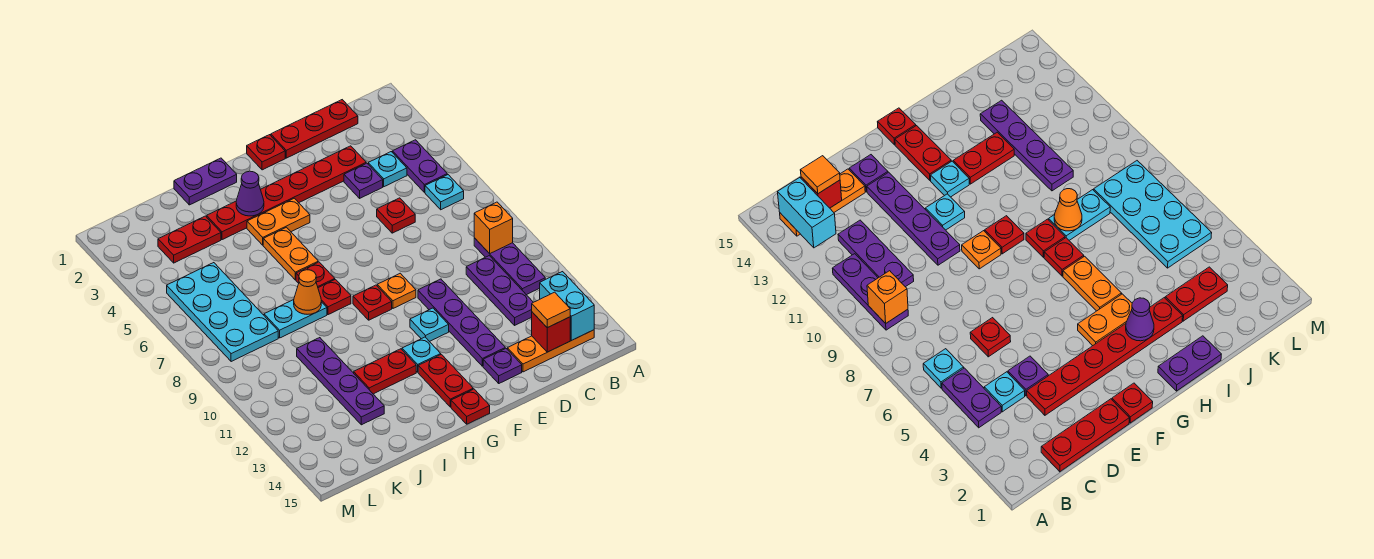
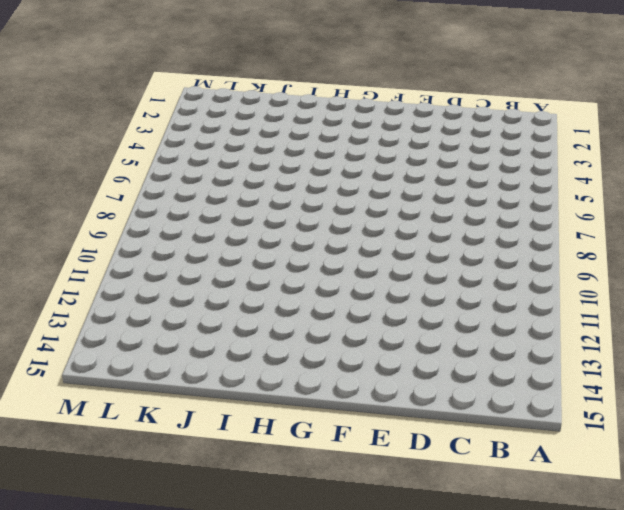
none -> purple plate B4:B5 level 1
none -> cyan plate B6 level 1
none -> purple plate B9:B11 level 1
none -> orange plate B14:D14 level 1

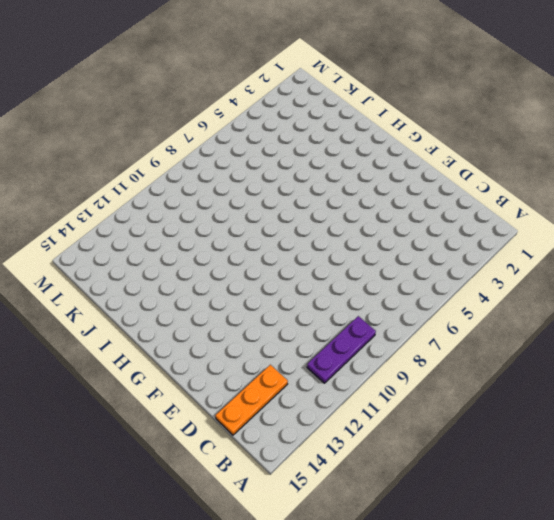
orange plate C13:C15 level 1 -> orange plate B14:D14 level 1
none -> purple plate B4:B5 level 1
none -> cyan plate B6 level 1
none -> red plate C1:E1 level 1
none -> cyan plate C4 level 1

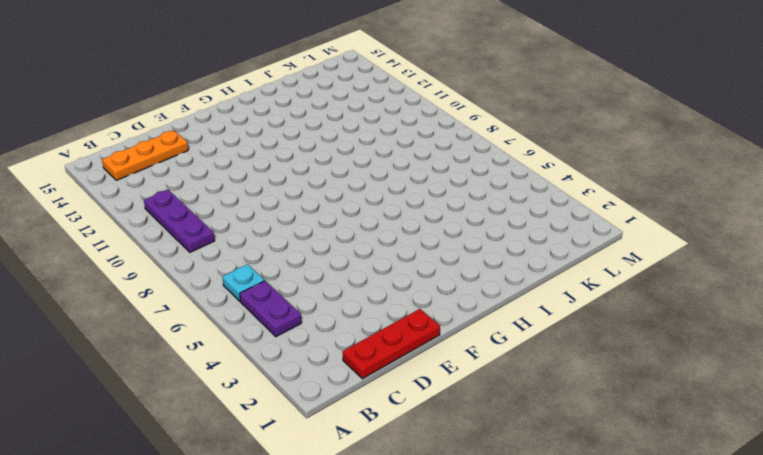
none -> cyan plate C4 level 1
none -> purple plate C10:C12 level 1
none -> red plate D3:I3 level 1
none -> purple plate D4 level 1

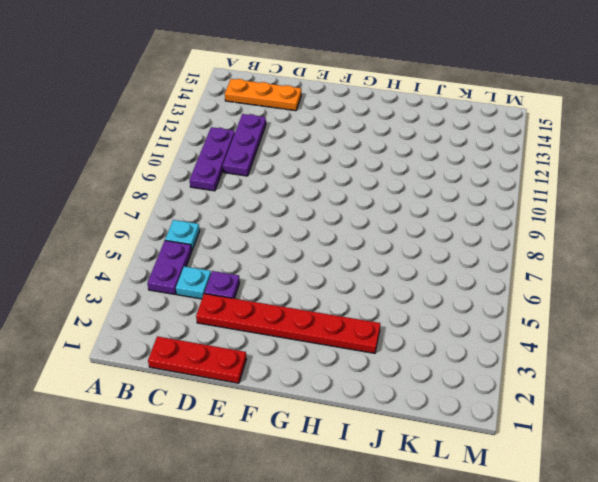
none -> red plate D6 level 1
none -> purple plate E10:E13 level 1
none -> purple plate E14 level 1
none -> red plate F1 level 1

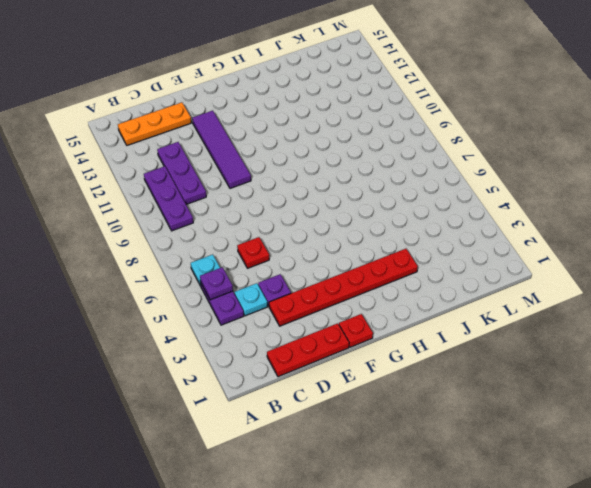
purple plate B5 level 2 -> purple plate E14 level 1
purple tile E10:E13 level 1 -> purple plate E10:E13 level 1
none -> orange plate F9 level 1
none -> cyan plate F11 level 1
none -> orange plate G4:H4 level 1
none -> red plate G9 level 1

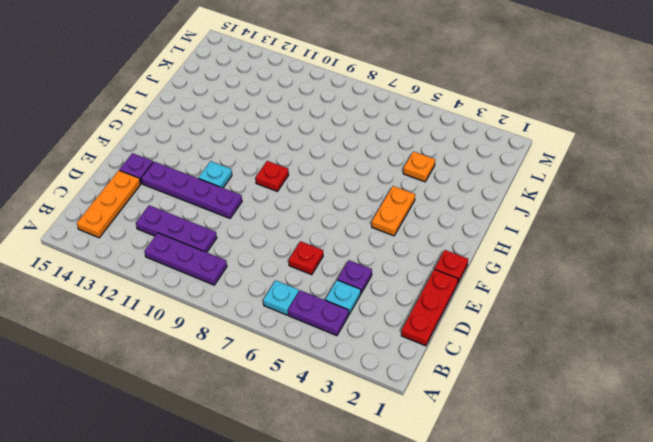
orange plate J4 level 1 -> orange plate F9 level 1
none -> red plate D3:I3 level 1
none -> cyan plate G12 level 1
none -> red plate G13:G14 level 1
none -> red plate G15 level 1

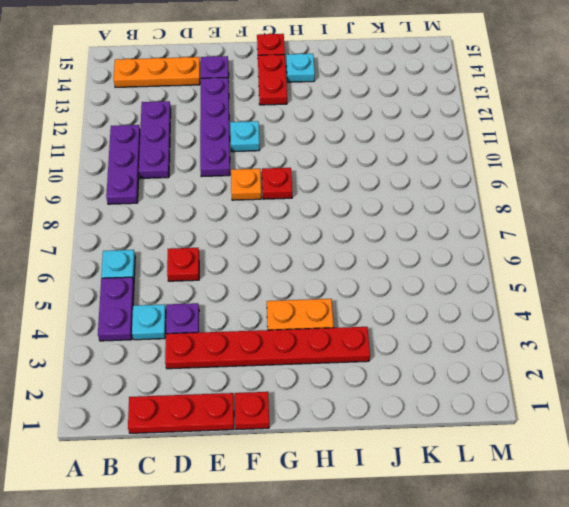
cyan plate H14 level 1 -> cyan plate G12 level 1
none -> purple plate H1:I1 level 1
none -> orange plate H5:H6 level 1
none -> red plate H7 level 1
none -> red plate H8 level 1

